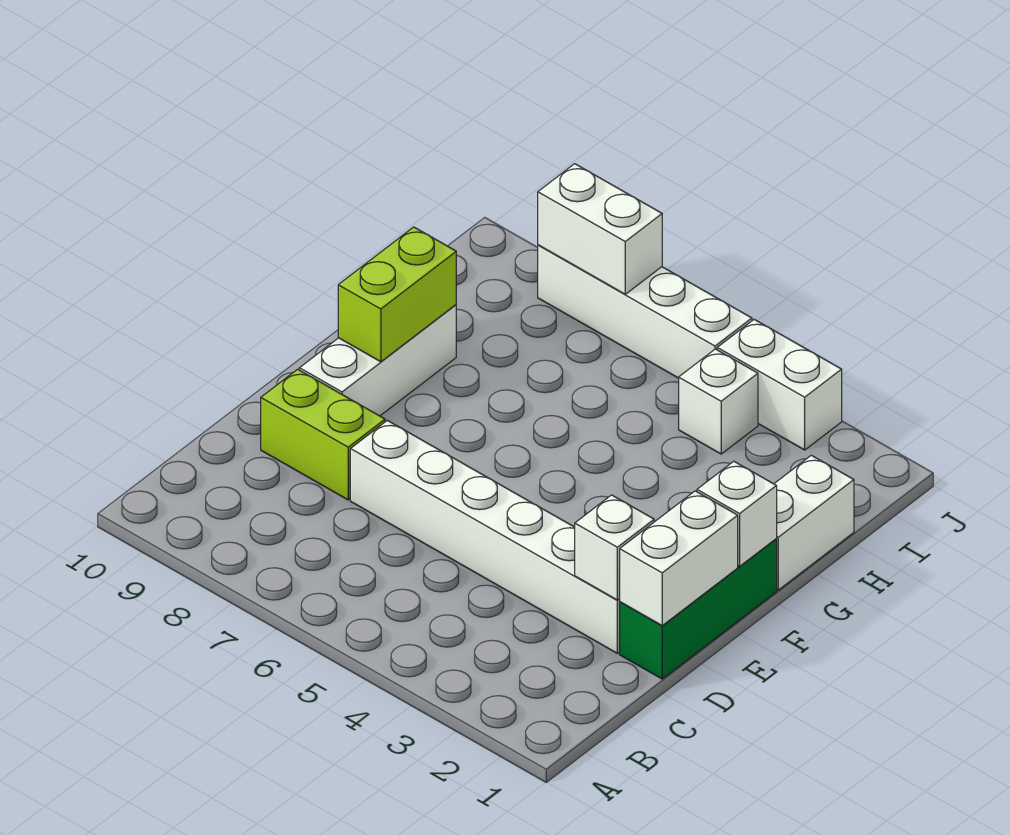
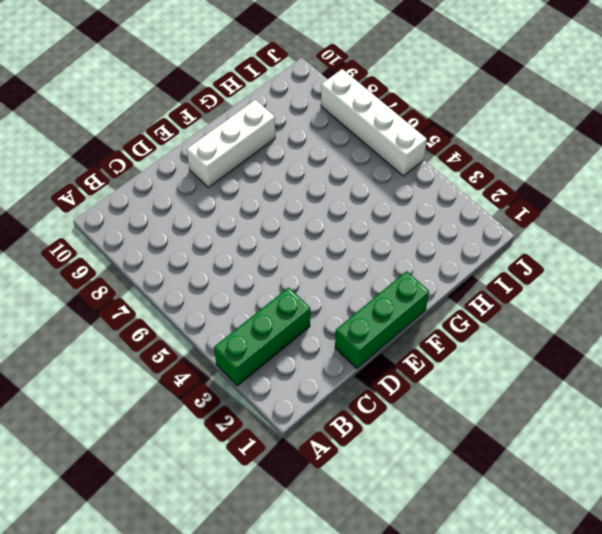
green brick A3:C3 level 1 -> none
none -> white brick D2:D7 level 1
none -> lime brick D8:D9 level 1
none -> white brick G1:H1 level 1

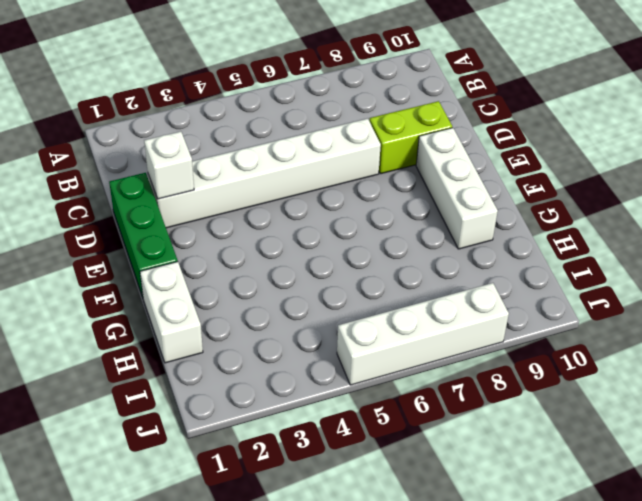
none -> white brick I4 level 1
none -> white brick J3:J4 level 1
none -> white brick D1:E1 level 2

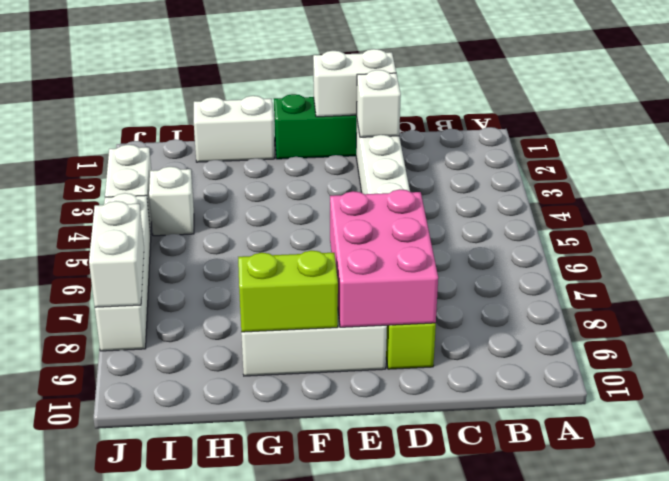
pink brick D7:E9 level 2 -> none
none -> white brick F1 level 2

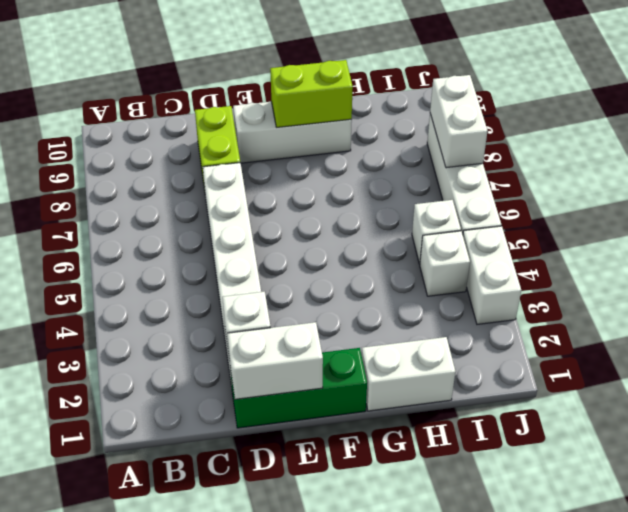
white brick I5 level 1 -> white brick F1 level 2

